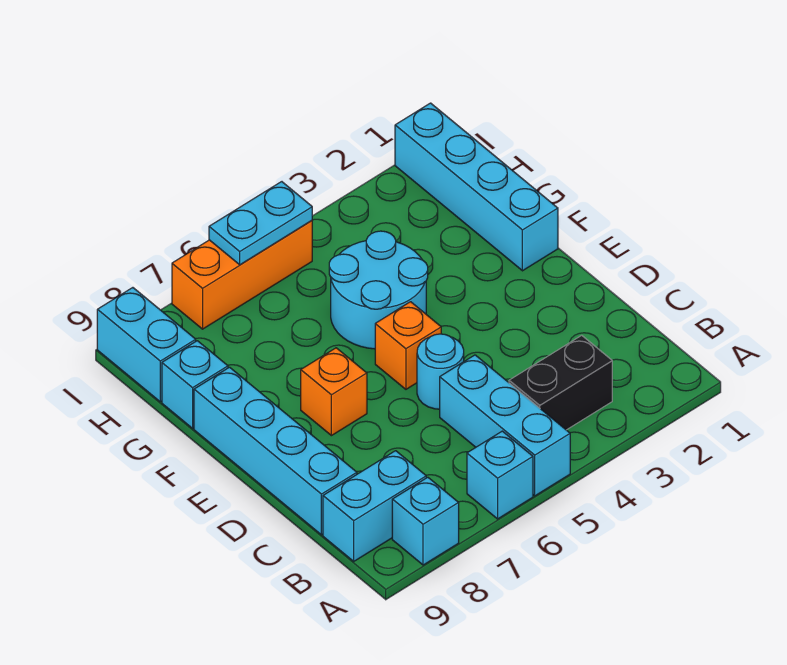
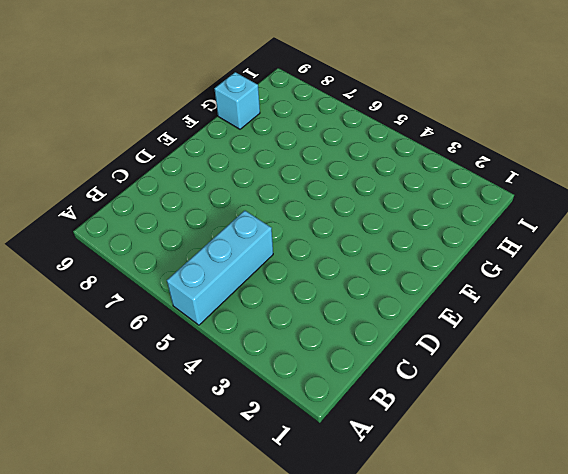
none -> cyan brick A6 level 1
none -> cyan brick A8 level 1
none -> black brick B3:B4 level 1

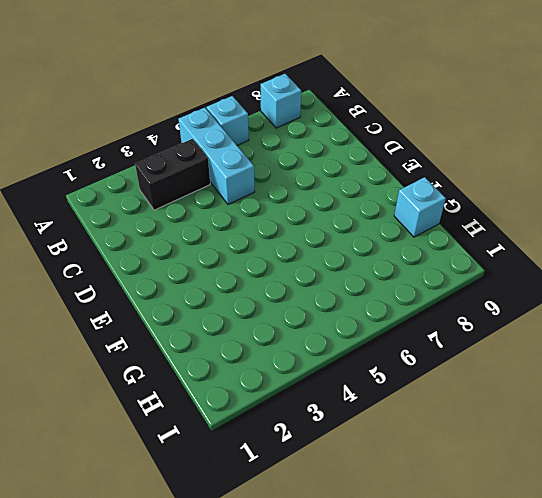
none -> cyan brick B8:B9 level 1
none -> cyan brick C9:F9 level 1
none -> cyan round brick D5 level 1

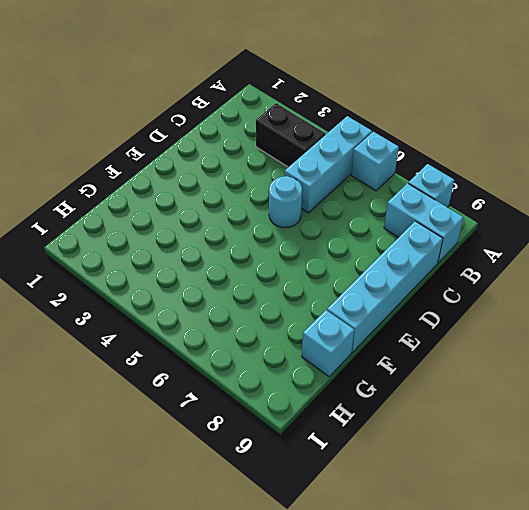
none -> orange brick E5 level 1
none -> orange brick E7 level 1
none -> cyan brick F1:I1 level 1

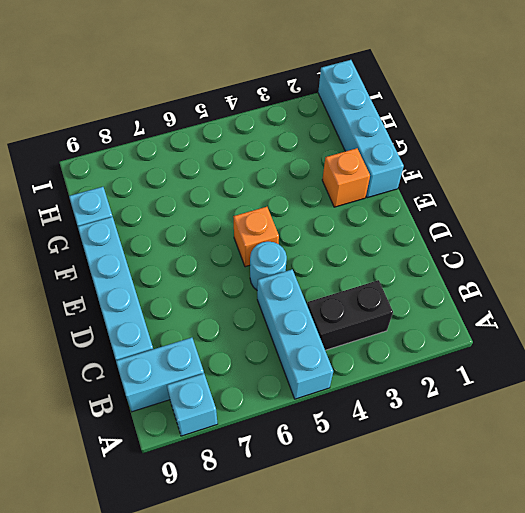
orange brick F2 level 1 -> orange brick E7 level 1
none -> cyan brick A6 level 1
none -> cyan round brick F4:G5 level 1
none -> cyan brick H9:I9 level 1

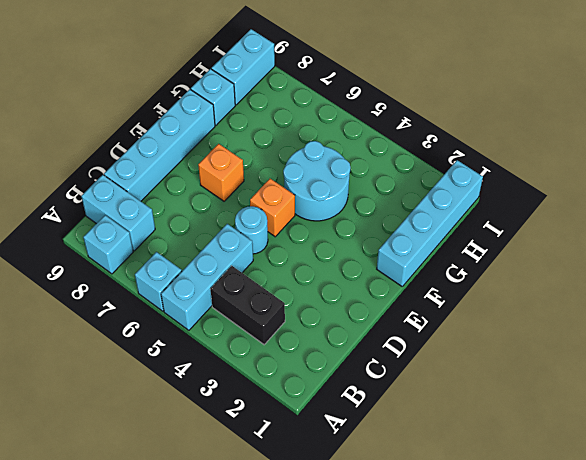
none -> orange brick I5:I7 level 1
none -> cyan plate I5:I6 level 2

